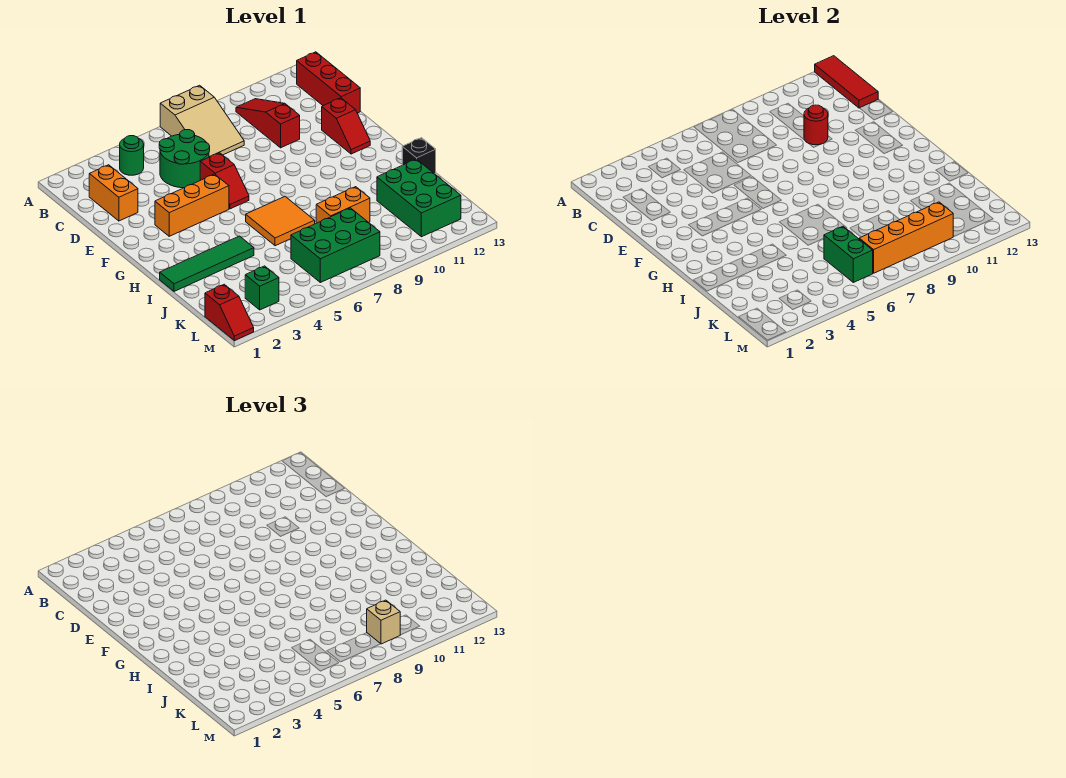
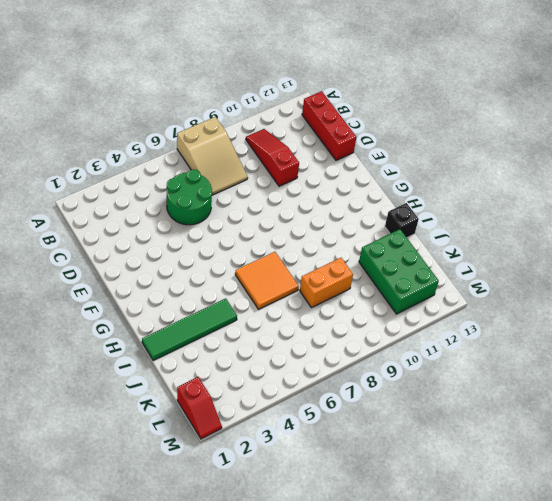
none -> green round brick B4 level 1
none -> orange brick C2:D2 level 1
none -> red slope E6:F6 level 1 top E

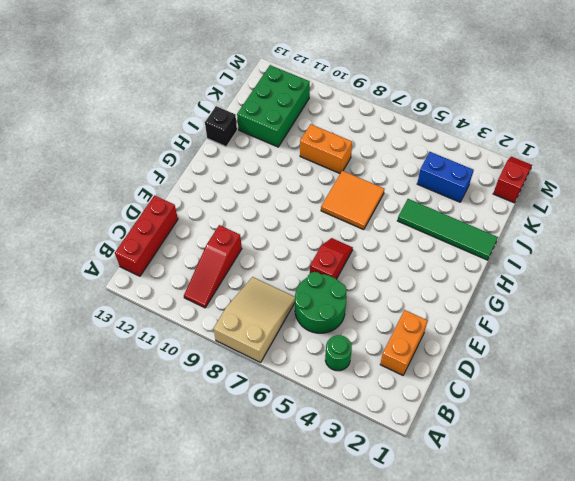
blue brick K3:K4 level 1 -> none
none -> red slope E12:F12 level 1 top E
none -> orange brick F3:F5 level 1
none -> green brick K6:L8 level 1

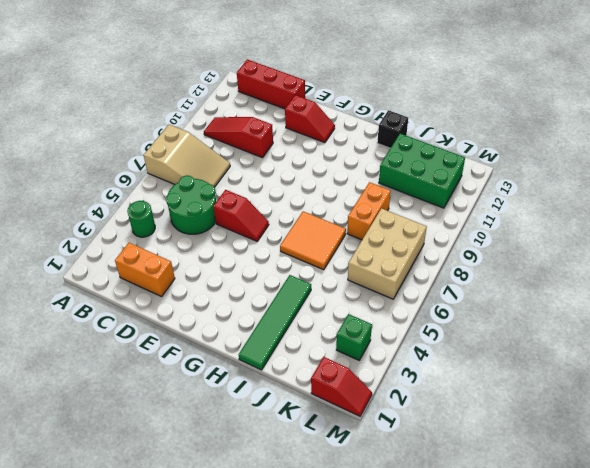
tan brick K6:L8 level 1 -> green brick K6:L8 level 1
none -> orange brick F3:F5 level 1
none -> red tile A13:C13 level 2
none -> red round brick D10 level 2

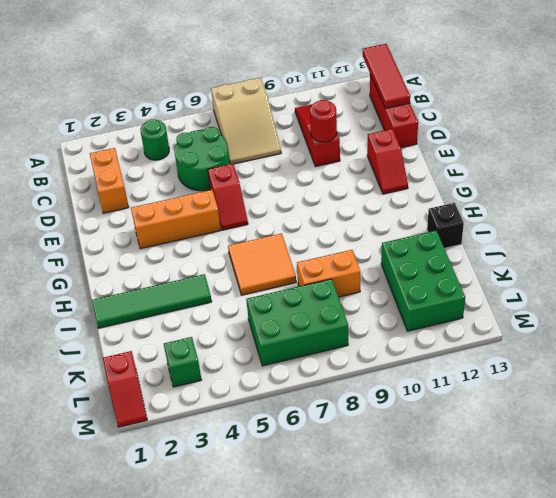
none -> green brick K6:L6 level 2
none -> orange brick L7:L10 level 2
none -> tan brick L9 level 3

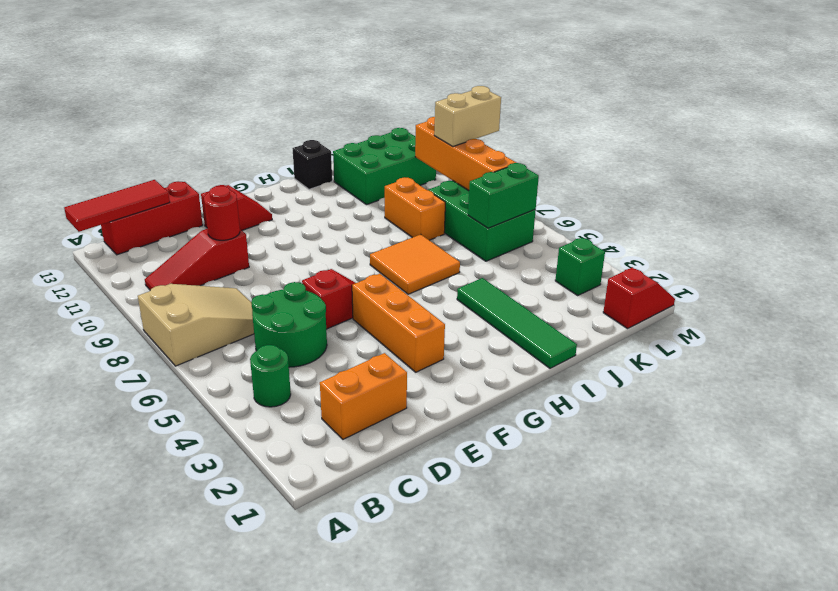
tan brick L9:M9 level 3 -> tan brick L9 level 3

